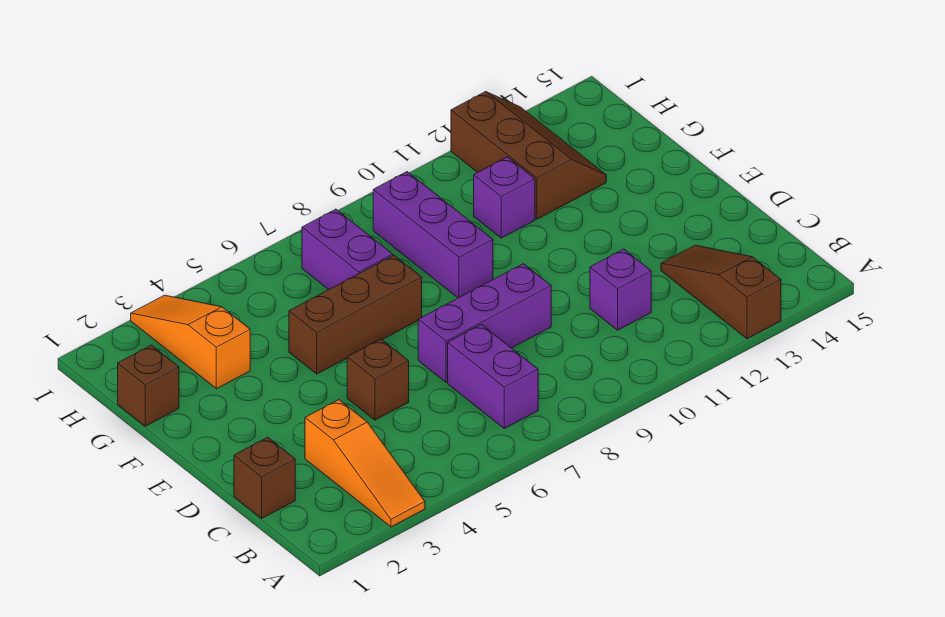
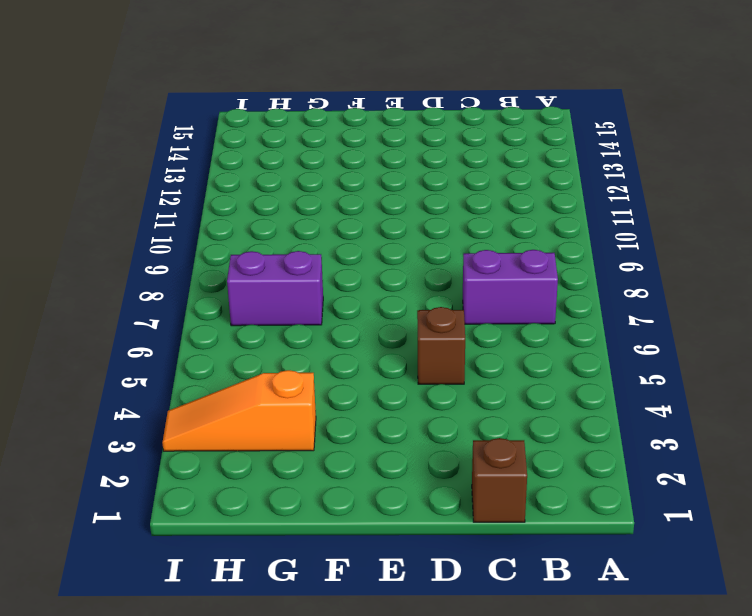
none -> orange slope A3:C3 level 1 top C
none -> brown slope A13:C13 level 1 top A
none -> purple brick C11 level 1

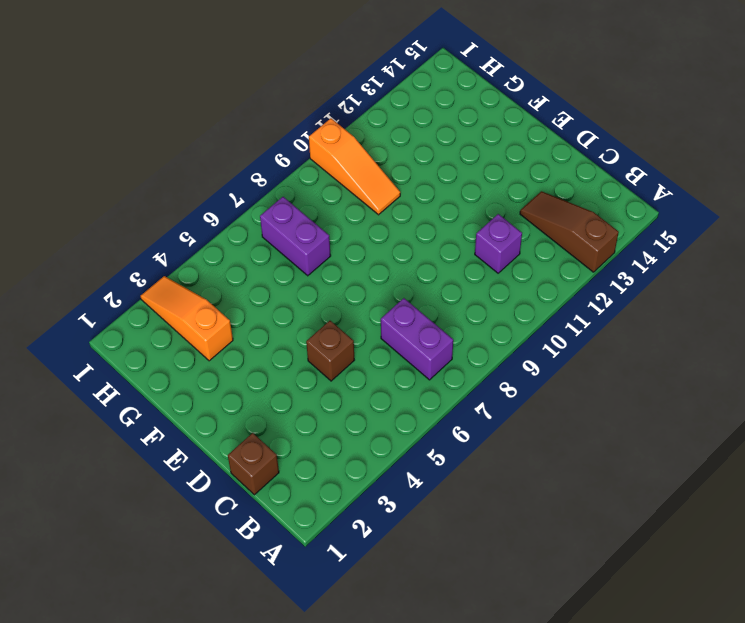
orange slope G10:I10 level 1 top I -> orange slope A3:C3 level 1 top C
none -> purple brick D7:D9 level 1
none -> brown brick F5:F7 level 1
none -> purple brick F9:H9 level 1

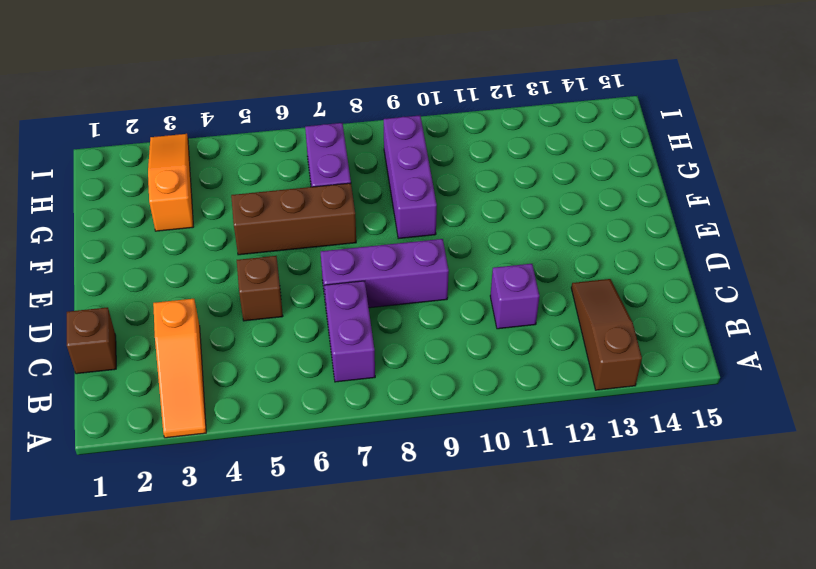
none -> brown brick G1 level 1
none -> purple brick G11 level 1
none -> brown slope G12:I13 level 1 top 12

